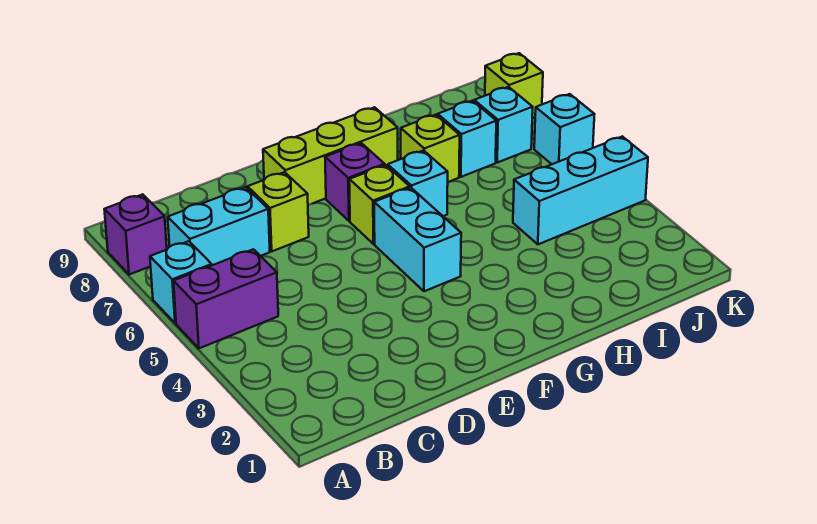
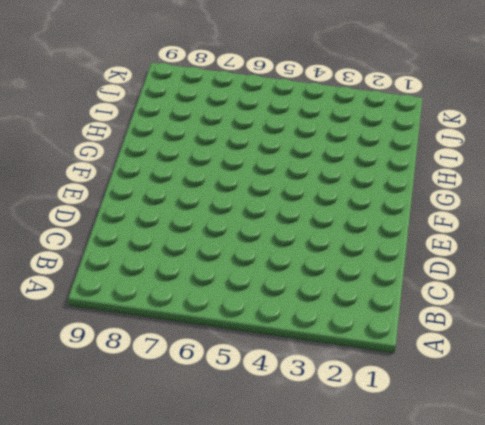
none -> purple brick A5:B5 level 1
none -> cyan brick A6 level 1
none -> purple brick A8 level 1

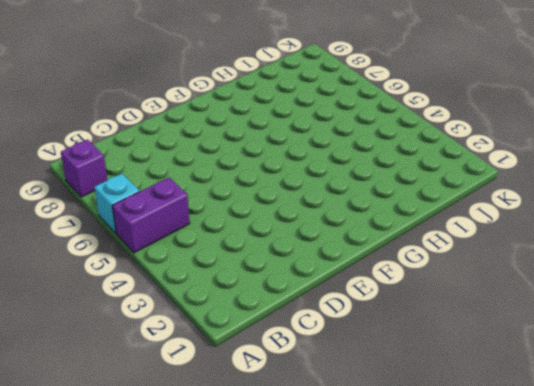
none -> cyan brick B7:C7 level 1
none -> lime brick D7 level 1
none -> lime brick E8:G8 level 1

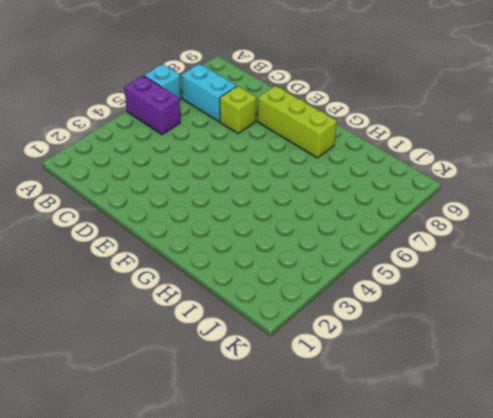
none -> purple brick A8 level 1
none -> cyan brick F4:F5 level 1
none -> lime brick F6 level 1

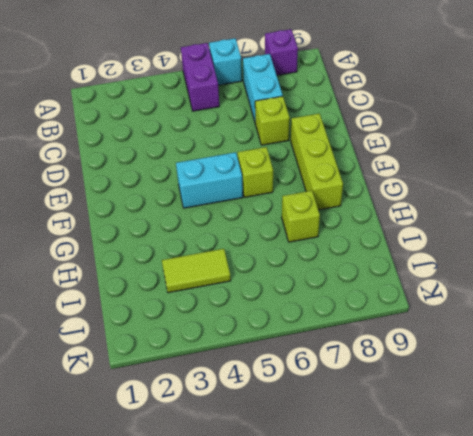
lime tile I3:I4 level 1 -> cyan brick I4:K4 level 1
none -> purple brick F7 level 1
none -> cyan brick G6 level 1
none -> cyan brick I7 level 1

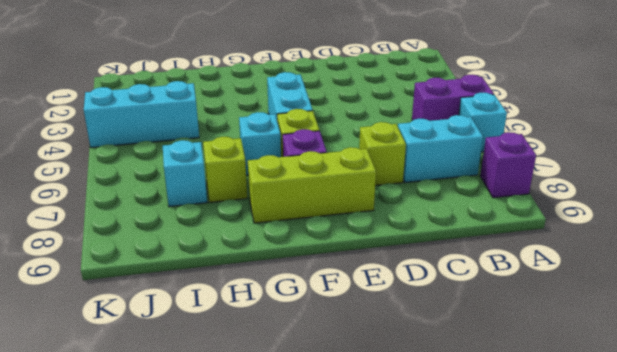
none -> cyan brick J7 level 1
none -> cyan brick K6 level 1
none -> lime brick K8 level 1

